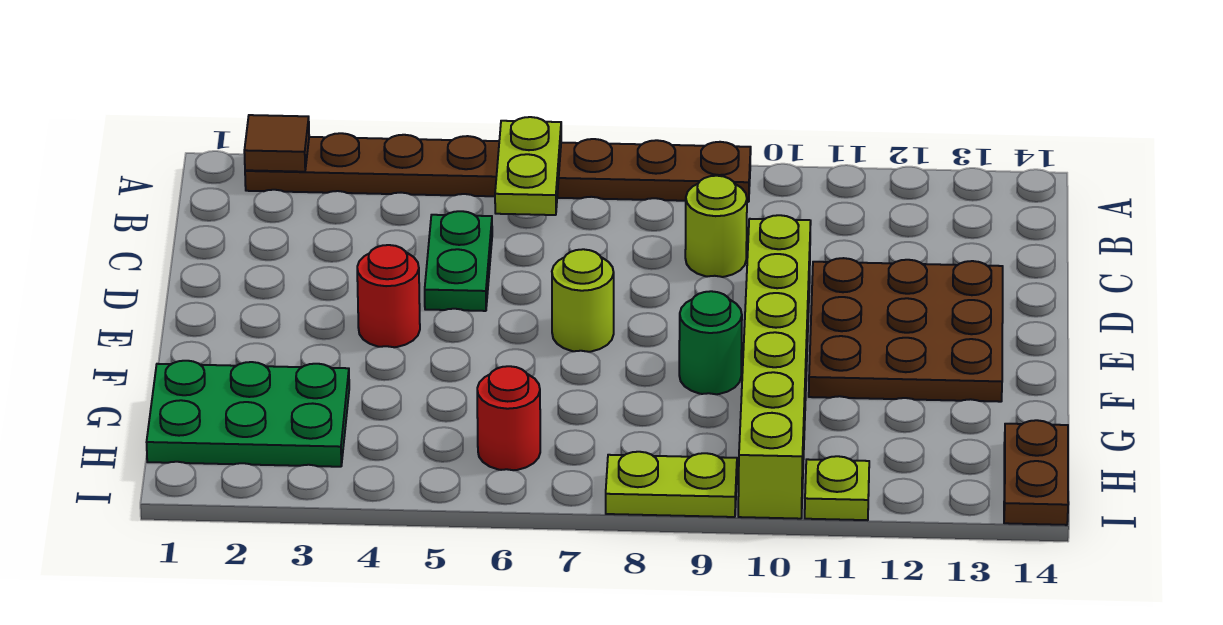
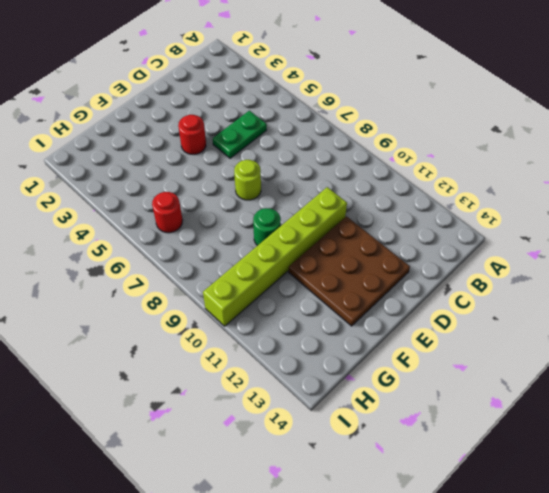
none -> brown plate A2:A9 level 1
none -> lime round brick C9 level 1
none -> green plate G1:H3 level 1

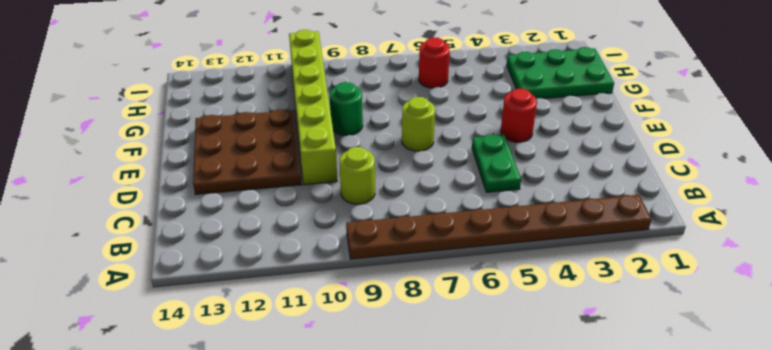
none -> brown plate H14:I14 level 1
none -> lime plate I8:I9 level 1
none -> lime plate I11 level 1

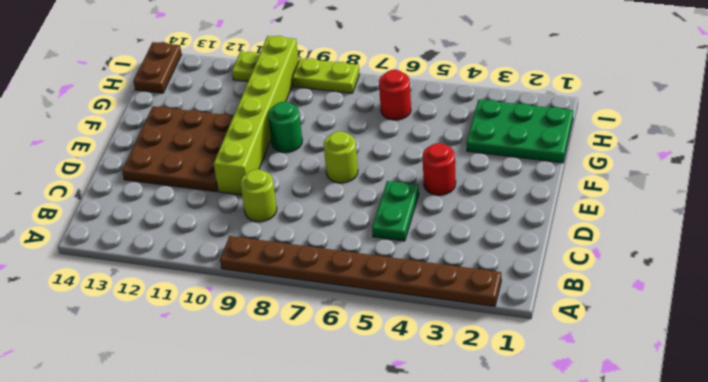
none -> brown tile A2 level 2
none -> lime plate A6:B6 level 2

